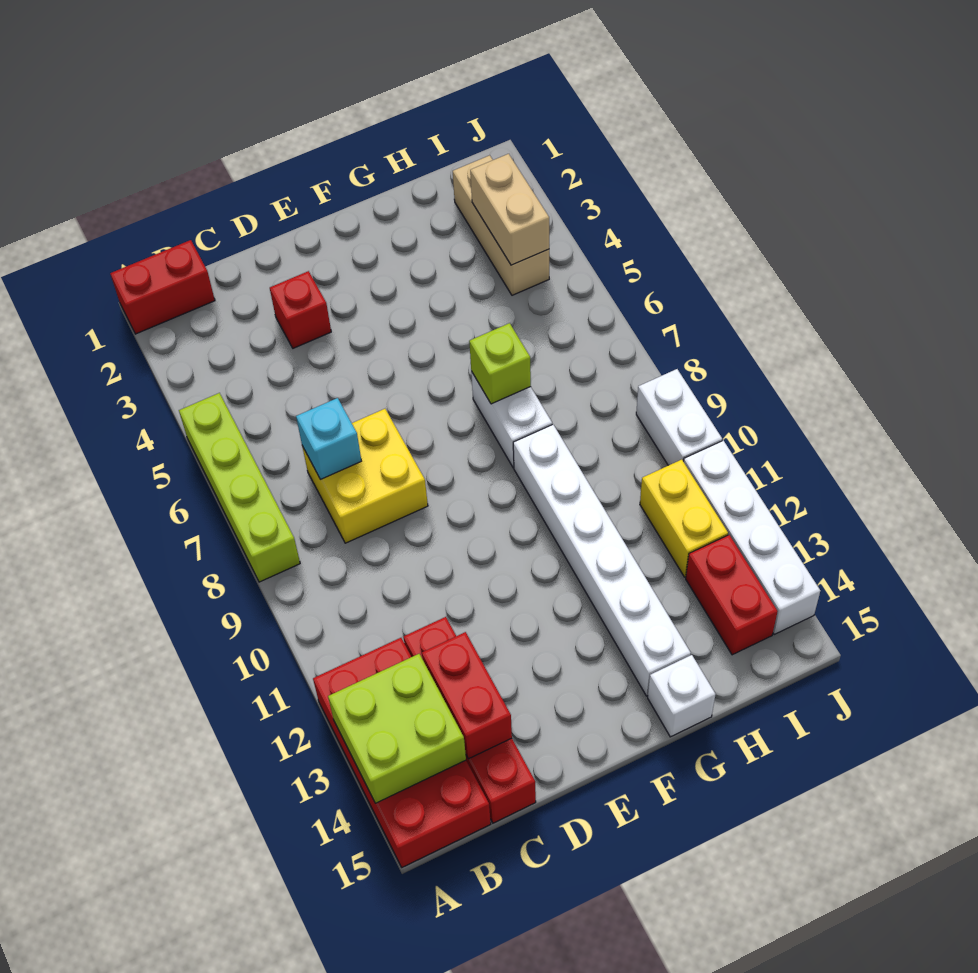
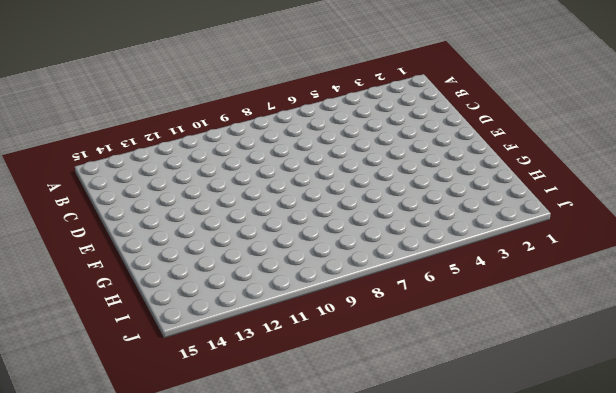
none -> red brick A1:B1 level 1
none -> lime brick A5:A8 level 1
none -> red brick A12:B15 level 1

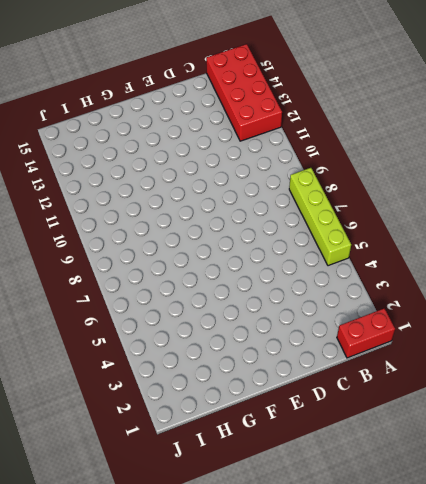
none -> yellow brick C7:D8 level 1
none -> red brick C12:C15 level 1
none -> red brick D3 level 1

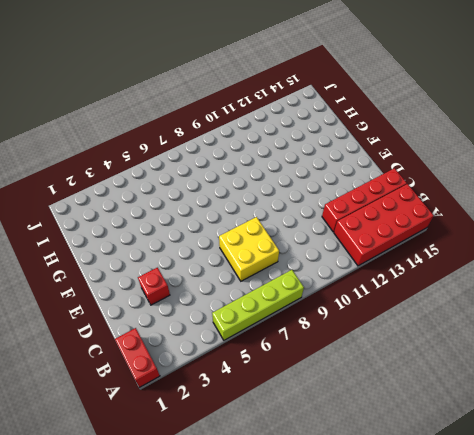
none -> white brick G7:G8 level 1
none -> white brick G9:G14 level 1
none -> white brick G15 level 1

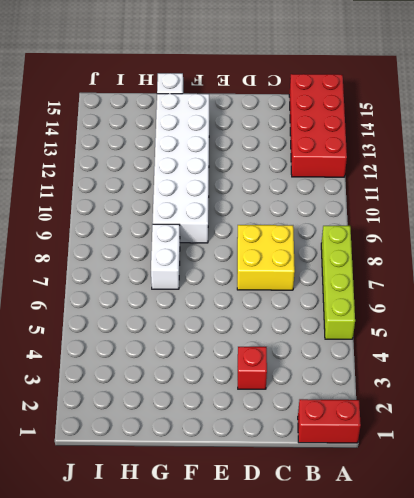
white brick F9:G14 level 1 -> white brick G9:G14 level 1
none -> red brick C12:C15 level 1
none -> tan brick I2:I4 level 1
none -> yellow brick I11:I12 level 1

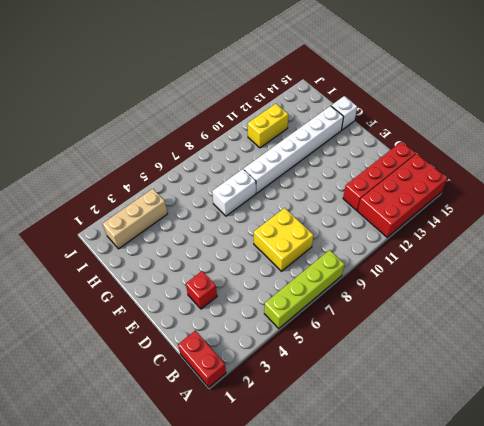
none -> red brick I13:I14 level 1
none -> white brick J9:J10 level 1
none -> white brick J11:J14 level 1

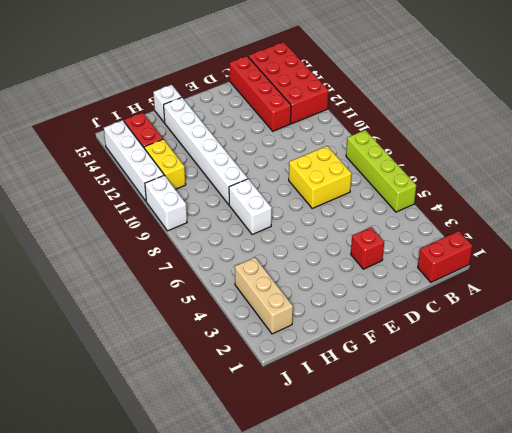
none -> lime brick A13:B14 level 2
none -> cyan brick C7 level 2
none -> red brick C13:C14 level 2

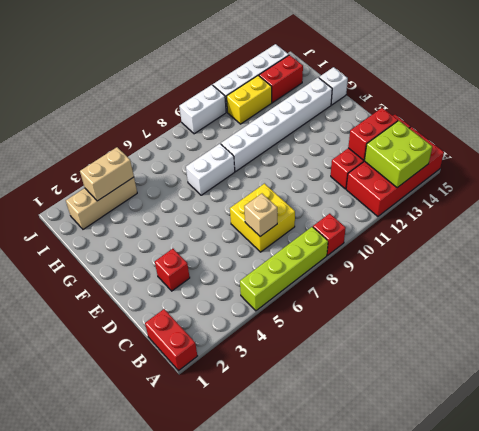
red brick A9 level 1 -> none
tan brick C7 level 2 -> cyan brick C7 level 2
none -> lime brick G7 level 2

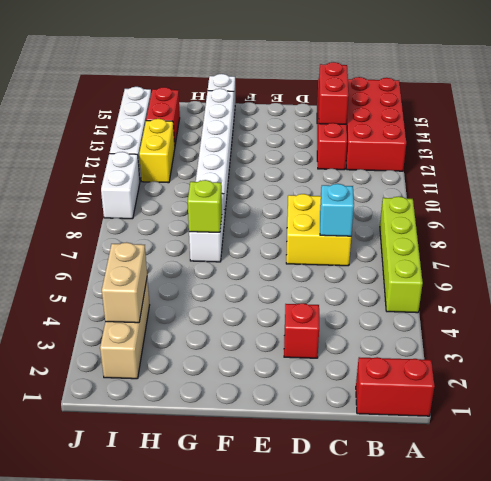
none -> lime brick A13:B14 level 2

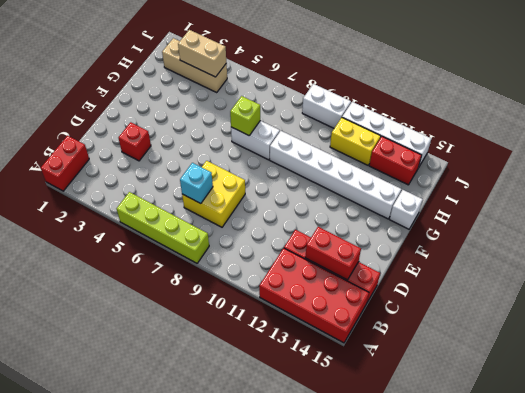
none -> lime brick A13:B14 level 2

